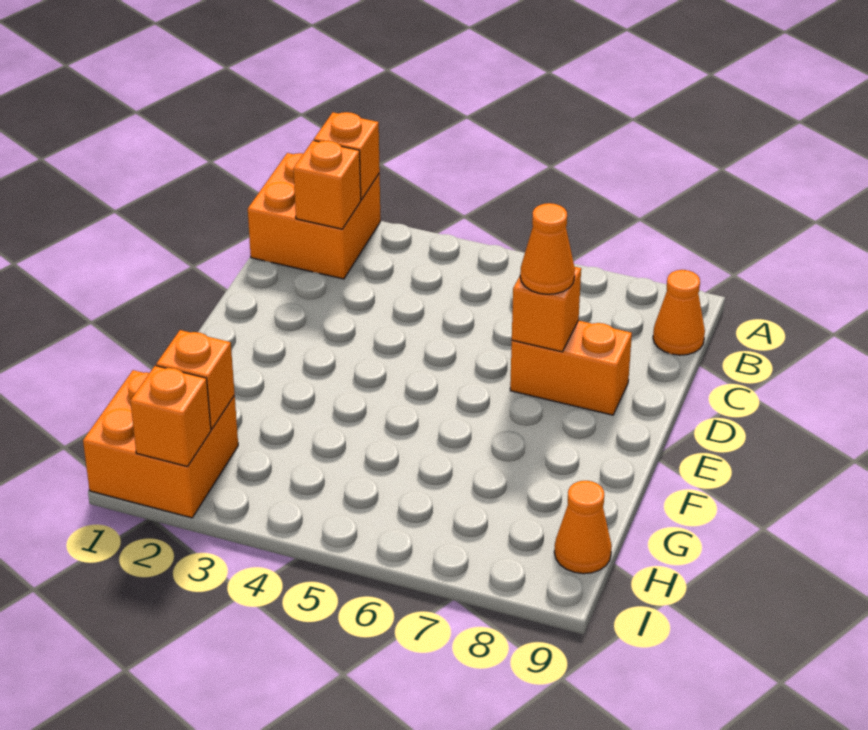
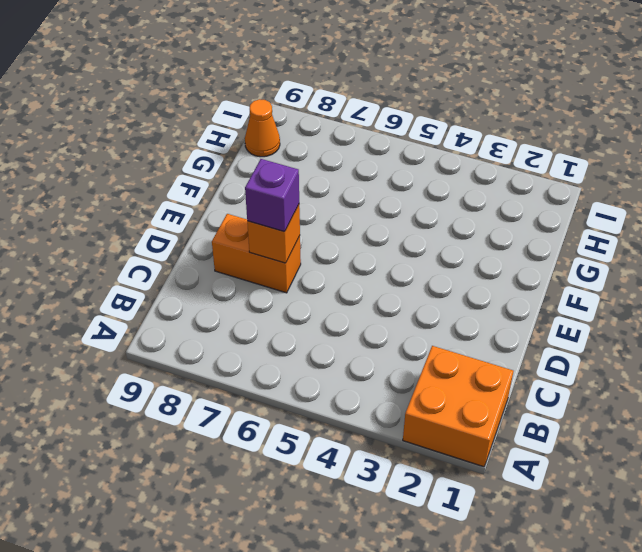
purple brick D7 level 3 -> orange cone D7 level 3
none -> orange cone B9 level 1
none -> orange brick H1:I2 level 1

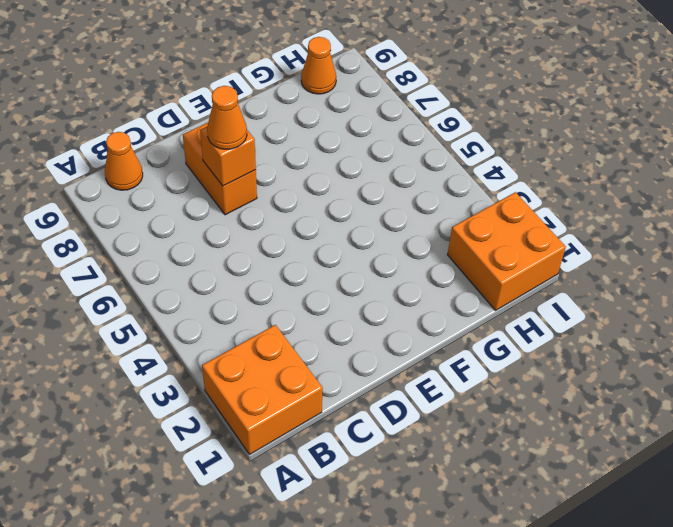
none -> orange brick A2 level 2
none -> orange brick B2 level 2

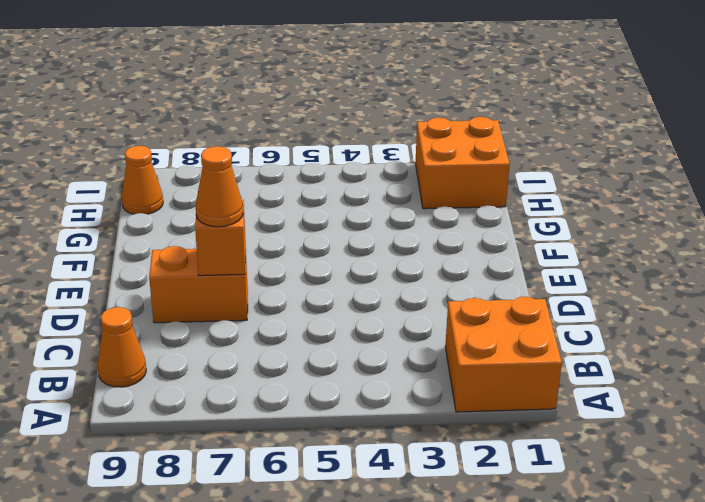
none -> orange brick A2 level 2
none -> orange brick B2 level 2

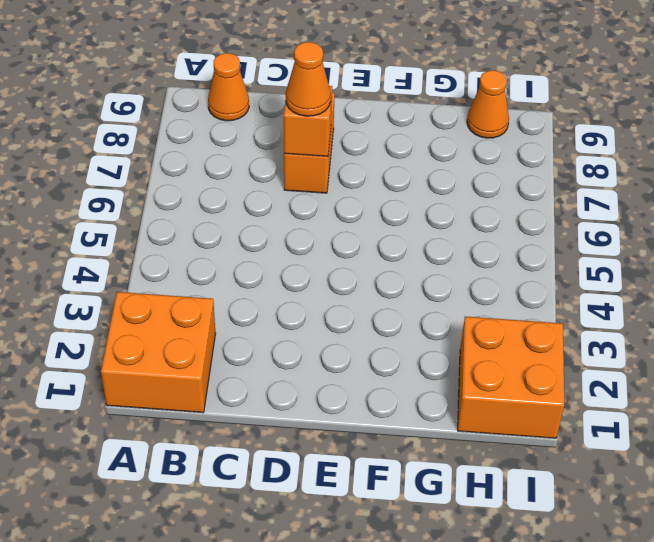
none -> orange brick A2 level 2
none -> orange brick B2 level 2

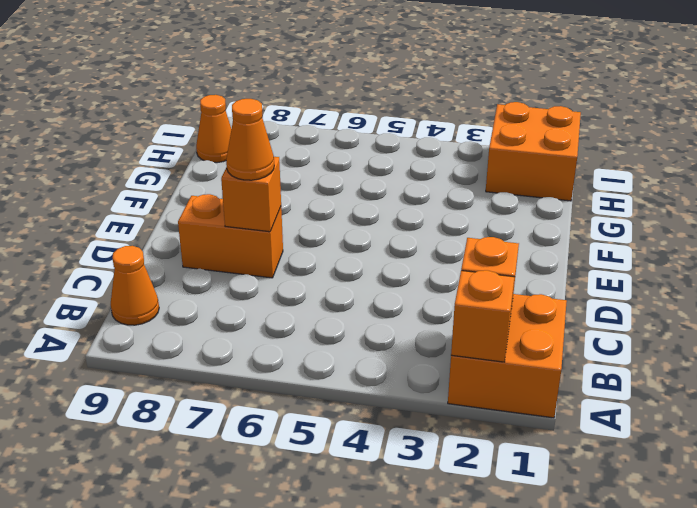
none -> orange brick H2 level 2
none -> orange brick I2 level 2

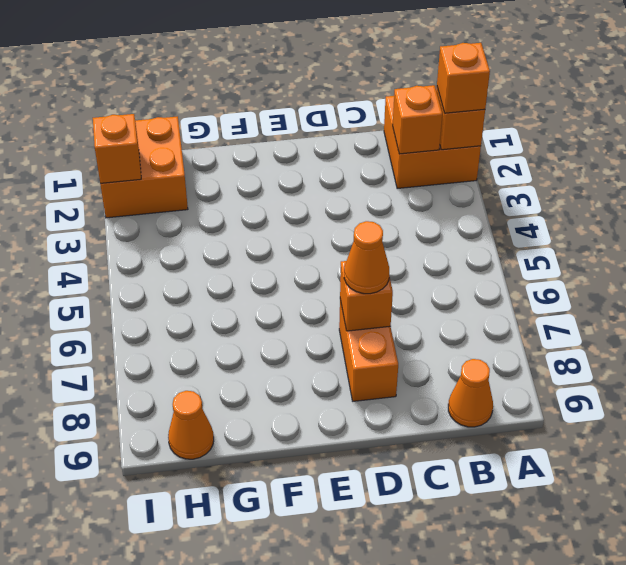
orange brick A2 level 3 -> orange brick H2 level 2

